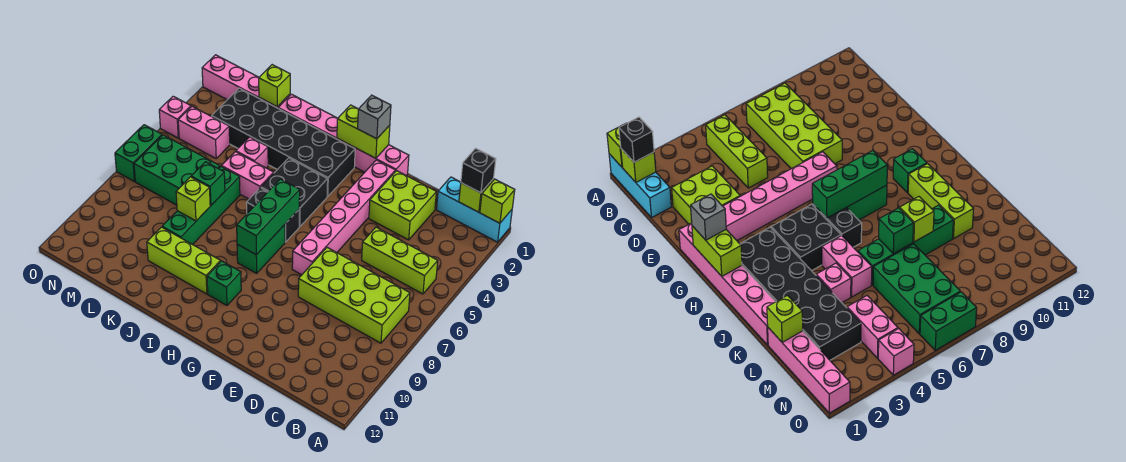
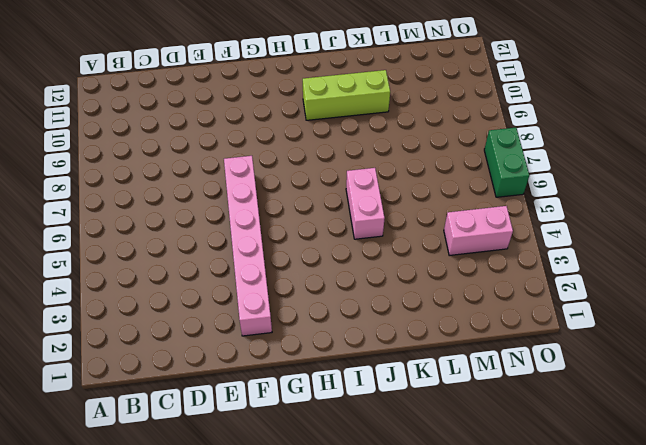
pink brick J5:J6 level 1 -> pink brick J5:K5 level 1
none -> cyan brick A1:C1 level 1
none -> lime brick B5:D5 level 1
none -> lime brick B7:E8 level 1

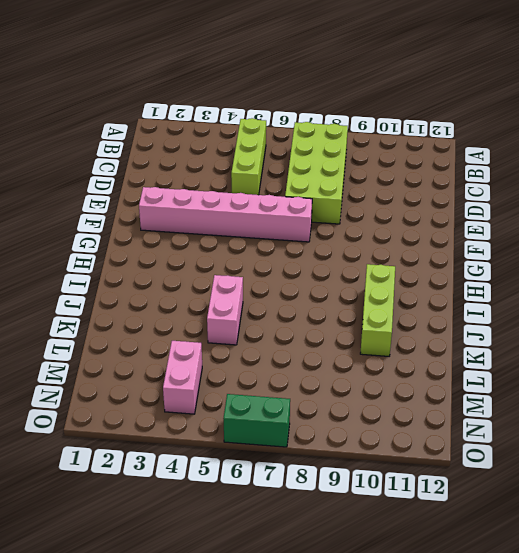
none -> cyan brick A1:C1 level 1
none -> lime brick D2:E3 level 1
none -> pink brick F1:K1 level 1

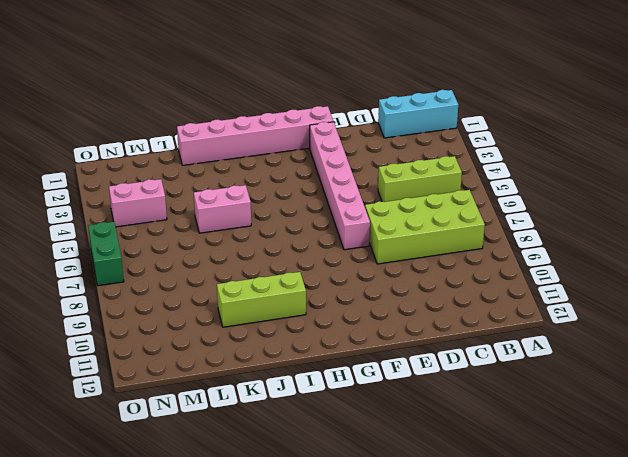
none -> lime brick D2:E3 level 1
none -> black brick H2:M3 level 1
none -> black brick H4:I5 level 1

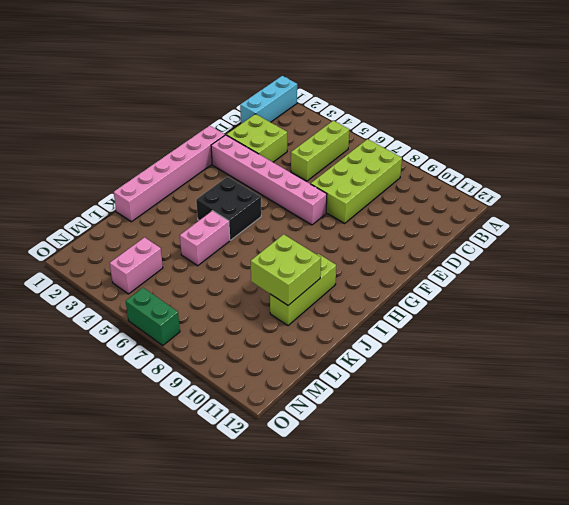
lime brick J9:K10 level 2 -> none
none -> black brick H2:M3 level 1
none -> black brick H6:I6 level 1
none -> green brick H7:H8 level 1

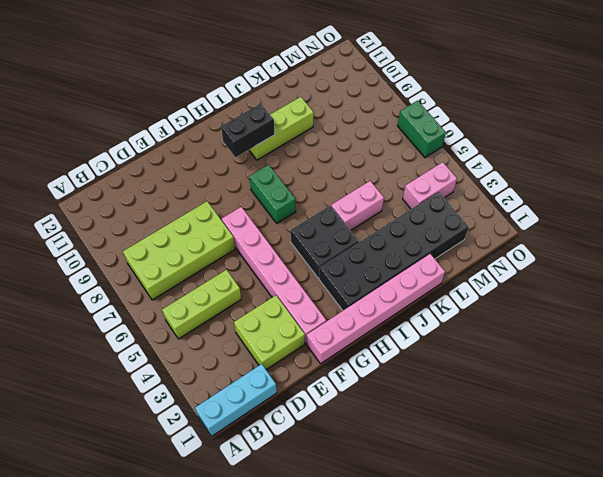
black brick H10:I10 level 2 -> black brick H6:I6 level 1
none -> green brick H10 level 1
none -> pink brick K4 level 1
none -> green brick K6:K9 level 1

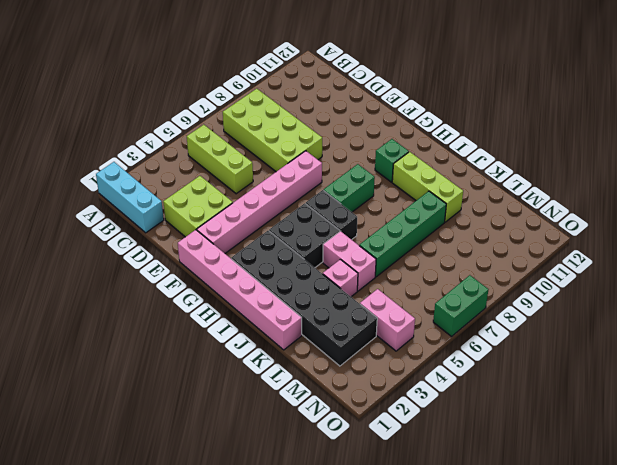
none -> pink brick L1:O1 level 1
none -> green brick L6:N7 level 1
none -> pink brick O4 level 1

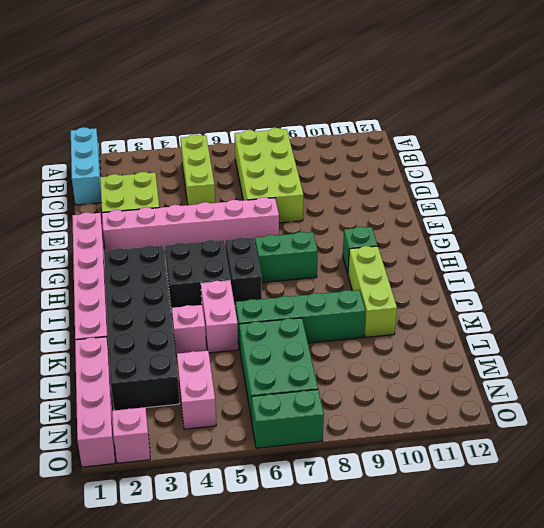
pink brick O2 level 1 -> pink brick O4 level 1
none -> lime brick A1 level 2
none -> lime brick B1 level 2
none -> lime brick G1:H1 level 2

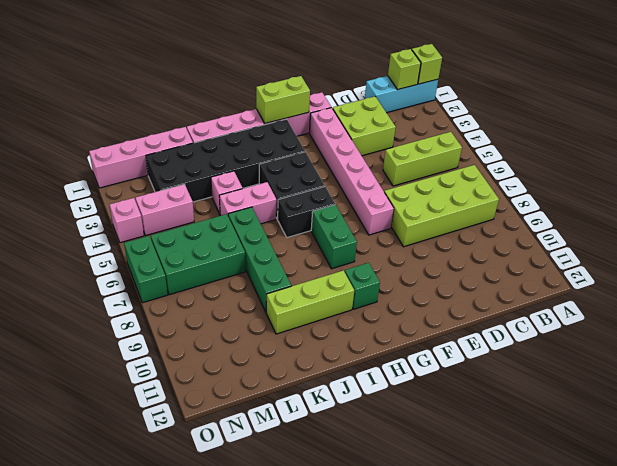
none -> green brick H6:H8 level 2
none -> green brick K7 level 2
none -> lime brick K8 level 2

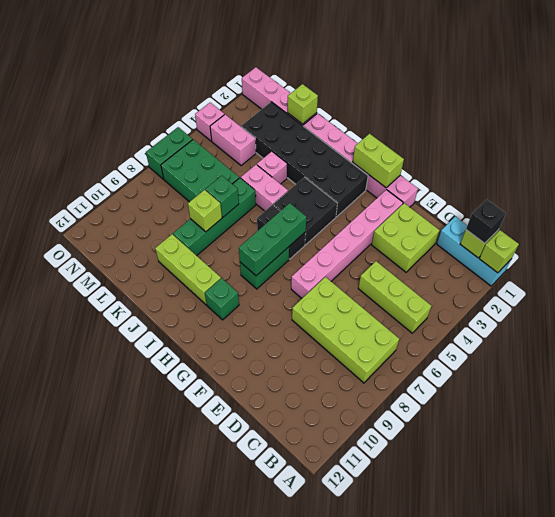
none -> grey brick G1 level 3

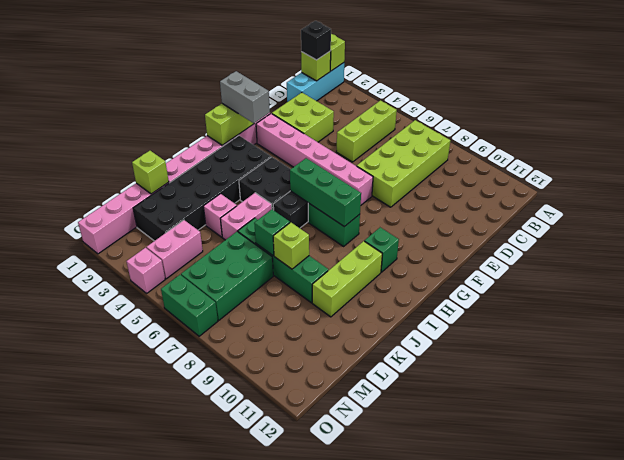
grey brick G1:G2 level 3 -> grey brick G1 level 3

